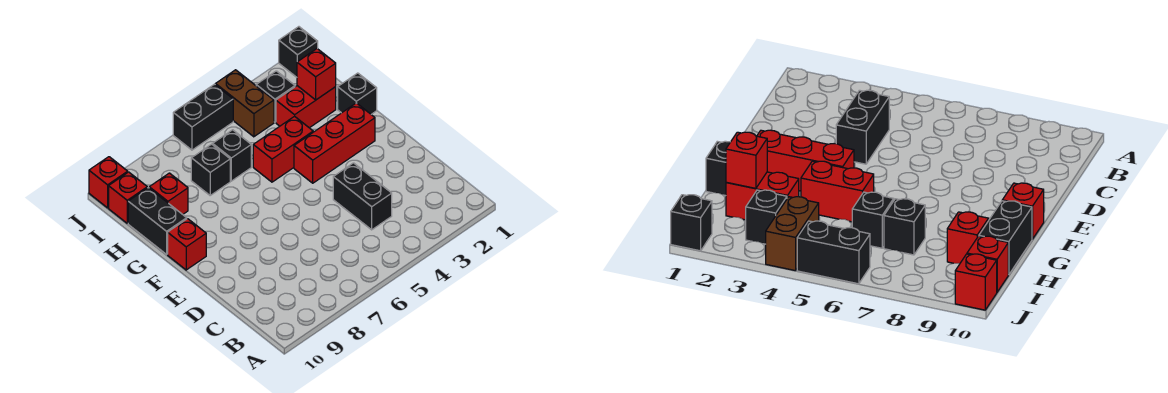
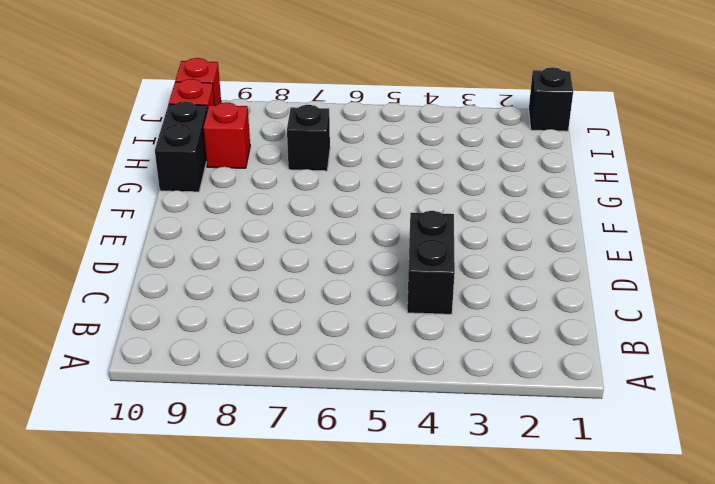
none -> red brick F2:F4 level 1
none -> red brick F10 level 1
none -> black brick G1 level 1

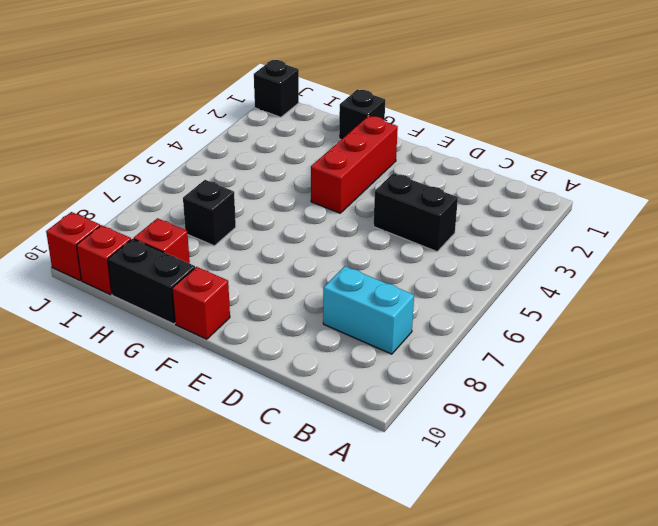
cyan brick B8:C8 level 1 -> none
none -> red brick G4:G5 level 1
none -> red brick H2:H3 level 1
none -> black brick H6 level 1

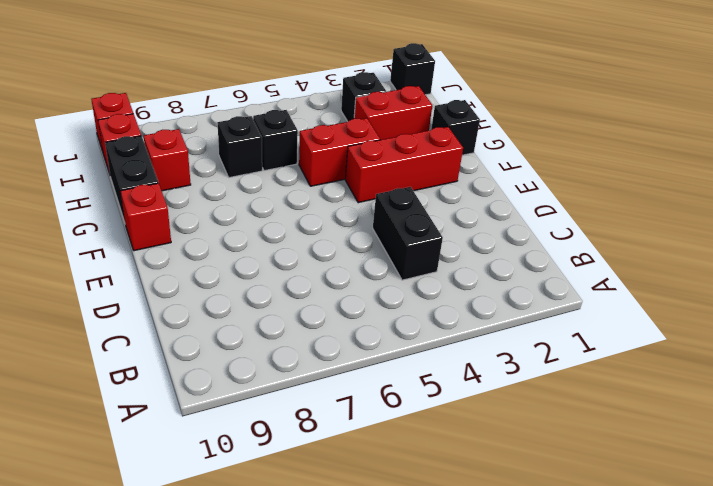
none -> brown brick I4:J4 level 1
none -> black brick J5:J6 level 1
none -> red brick H2 level 2

